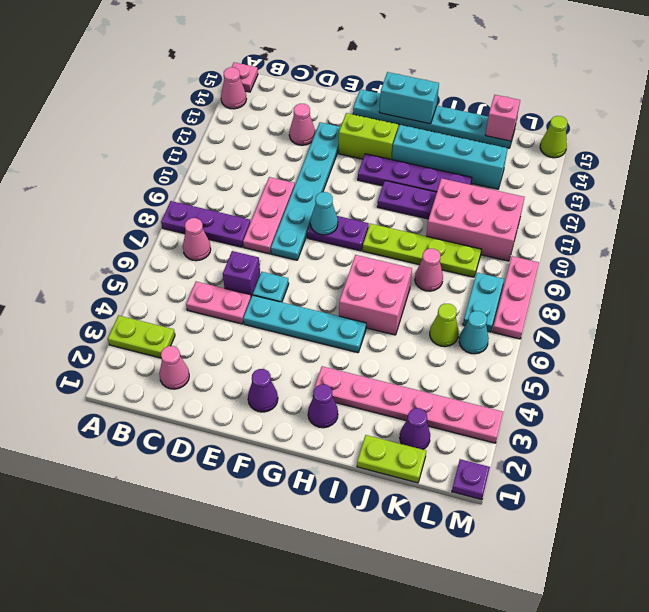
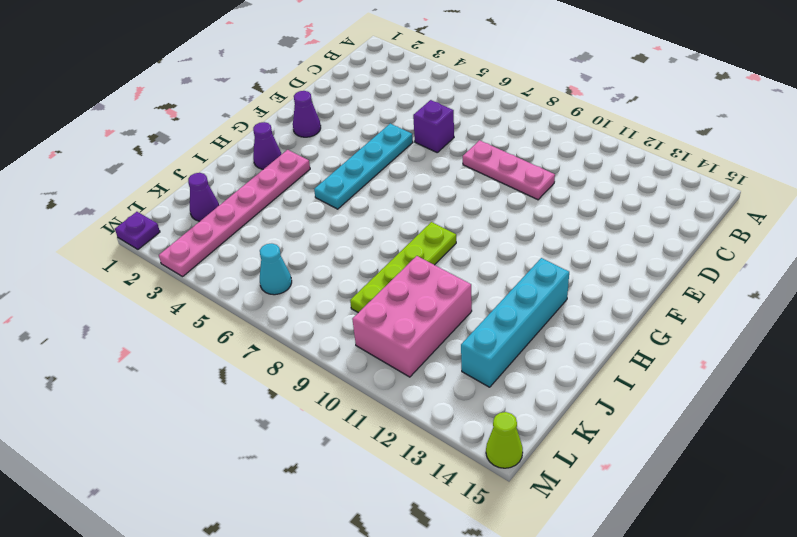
none -> lime plate A3:B3 level 1
none -> purple plate A8:C8 level 1
none -> pink cone A14 level 1
none -> pink plate A15 level 1

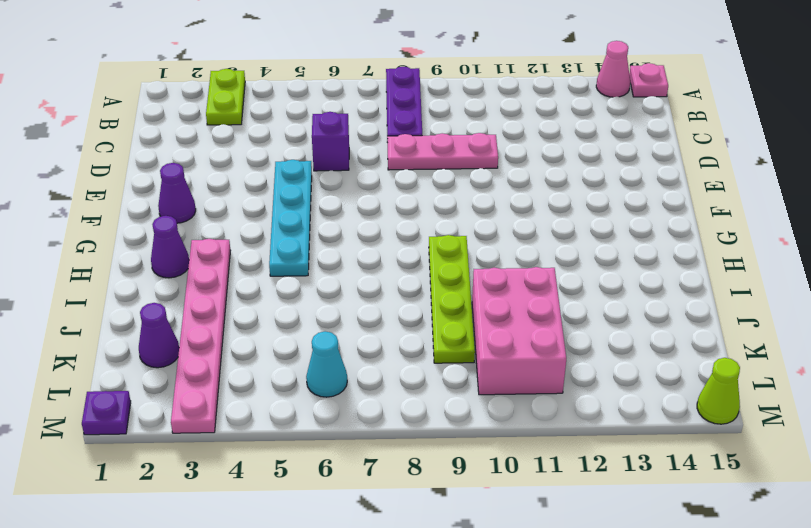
none -> pink cone B7 level 1
none -> pink cone C2 level 1
none -> pink plate C5:D5 level 1
none -> pink cone D13 level 1

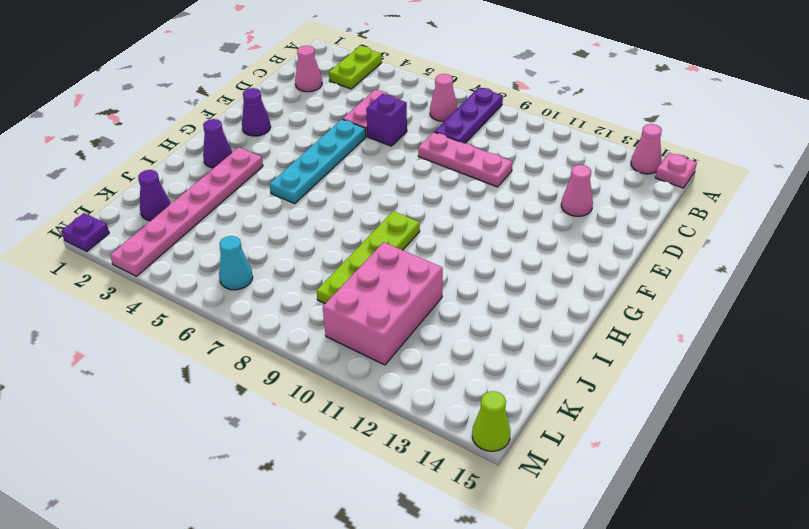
none -> cyan plate E6 level 1
none -> cyan plate E8:E13 level 1
none -> purple plate F9:G9 level 1
none -> lime brick F13:G13 level 1

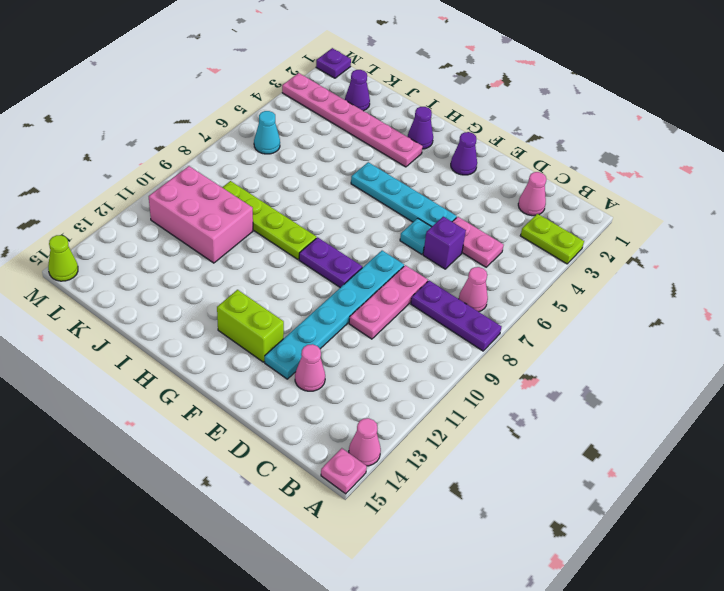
none -> cyan plate F15:K15 level 1
none -> purple plate G12:J12 level 1
none -> pink brick H6:I7 level 1
none -> purple plate H11:I11 level 1

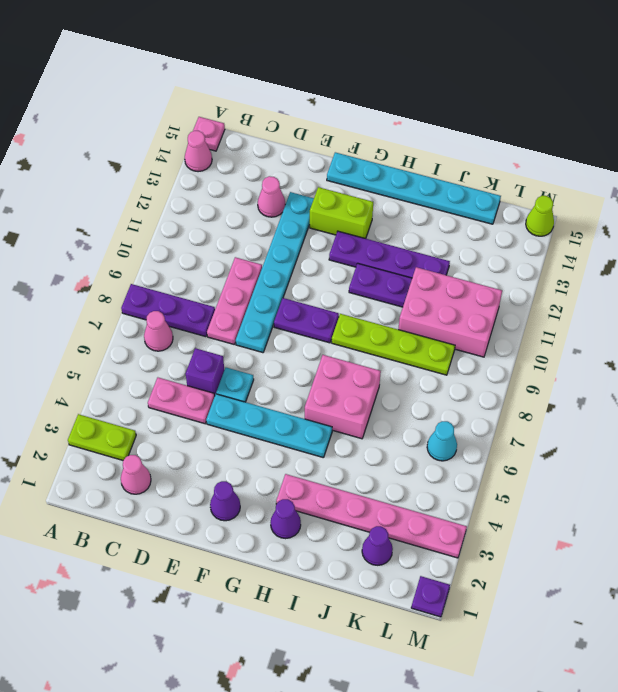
none -> cyan brick H13:K13 level 1
none -> lime plate J1:K1 level 1
none -> pink cone J8 level 1
none -> lime cone K6 level 1

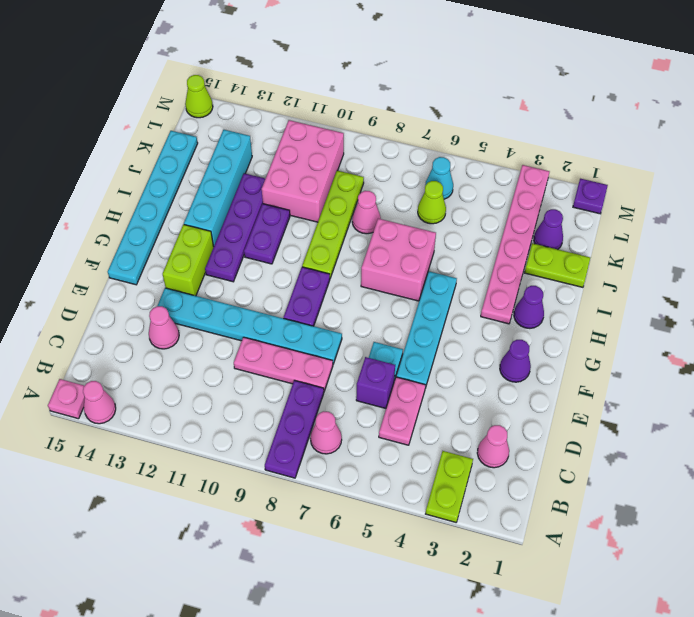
lime plate J1:J2 level 1 -> lime plate J1:K1 level 1
none -> cyan plate L7:L8 level 1
none -> pink plate M7:M9 level 1
none -> cyan cone F9 level 2
none -> cyan brick G15:H15 level 2

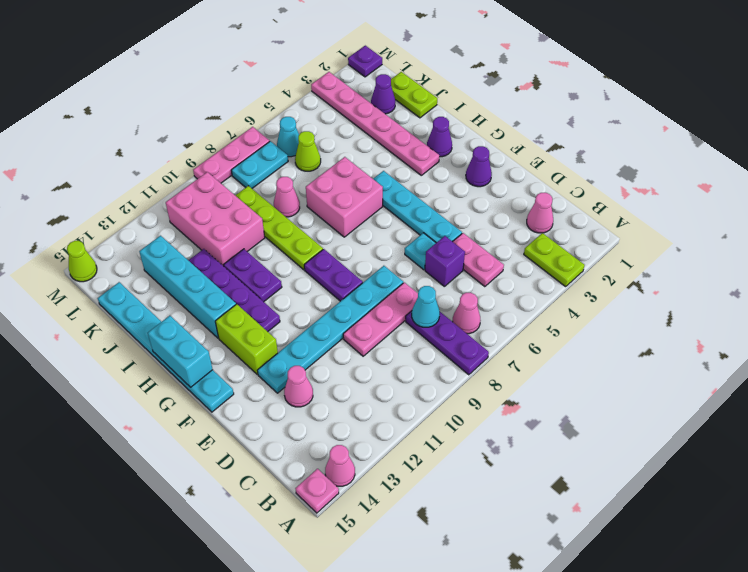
cyan cone C8 level 2 -> cyan cone F9 level 2
none -> pink brick K15 level 2

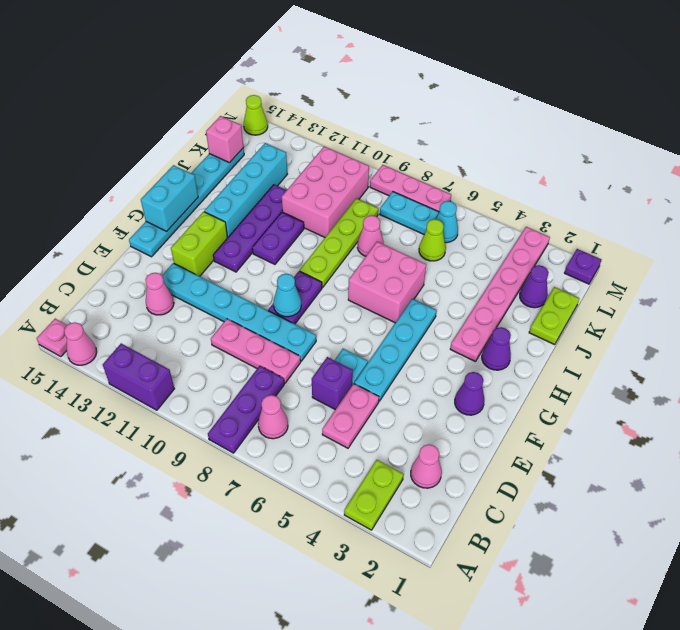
purple brick A11:A12 level 1 -> none

